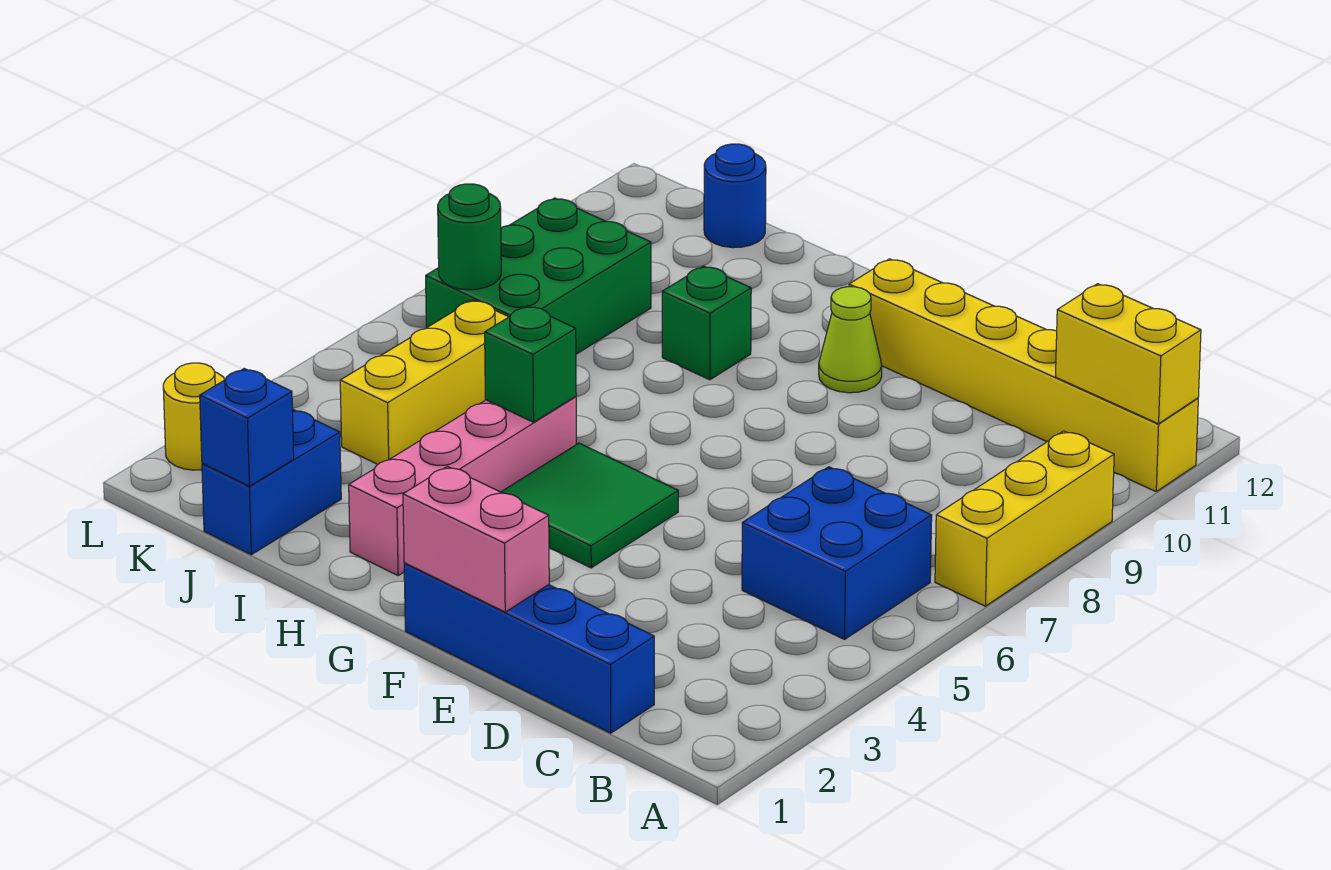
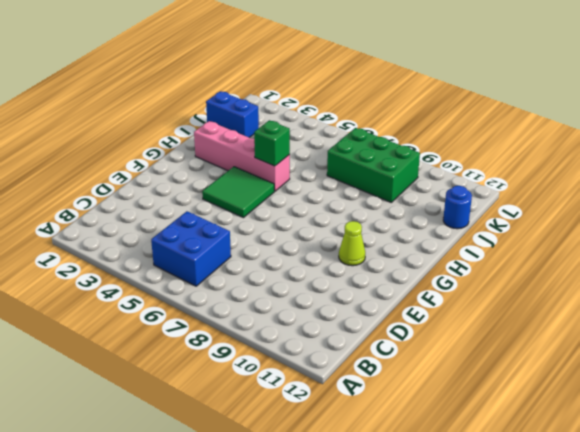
none -> yellow brick A7:A9 level 1
none -> yellow brick A11:F11 level 1
none -> blue brick C1:F1 level 1

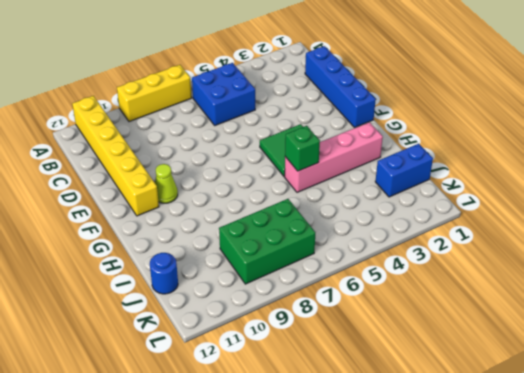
none -> green brick H9 level 1
none -> yellow brick J4:J6 level 1
none -> yellow round brick L2 level 1

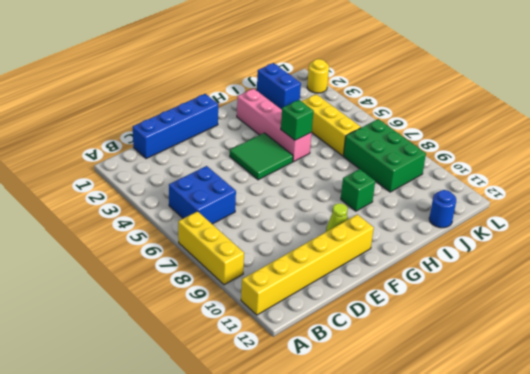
none -> yellow brick A11:B11 level 2
none -> pink brick E1:F1 level 2
none -> blue brick J1 level 2

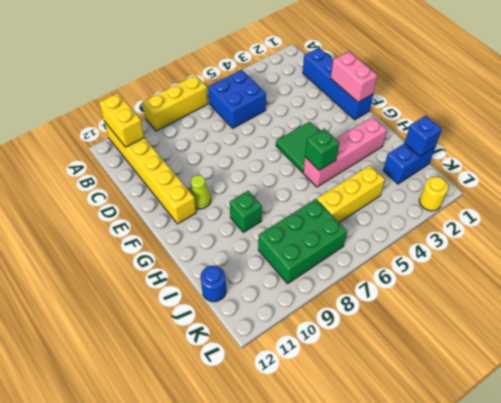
none -> green round brick K7 level 2

